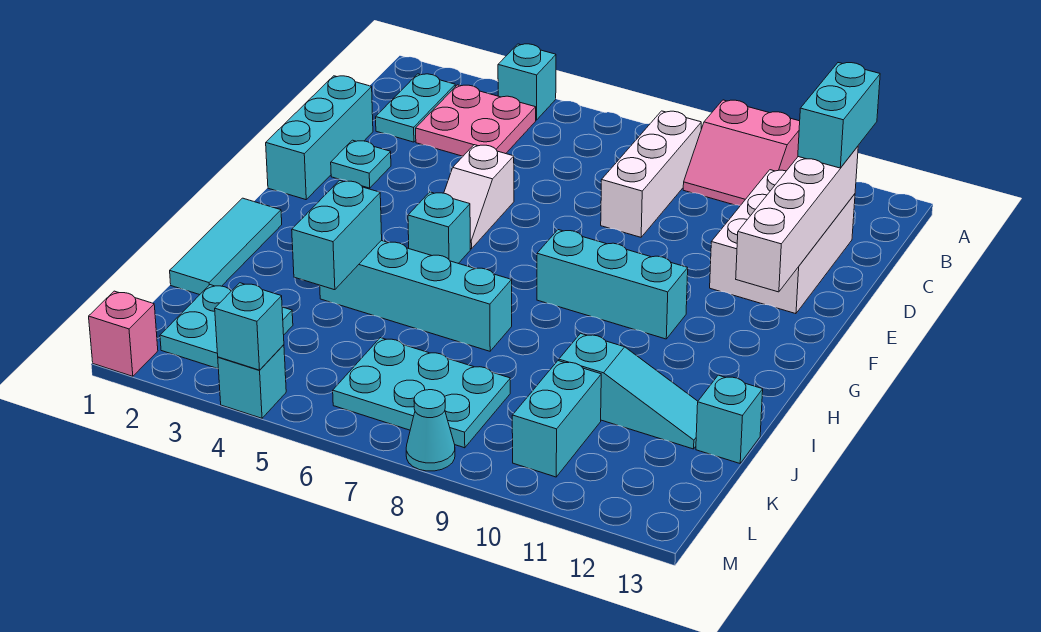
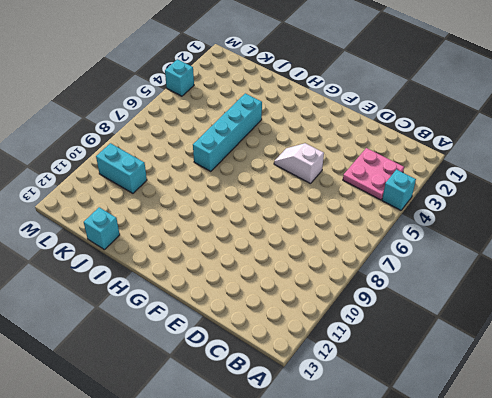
none -> pink slope A9:B10 level 1 top A
none -> cyan plate B2:C2 level 1
none -> white brick B8:D8 level 1

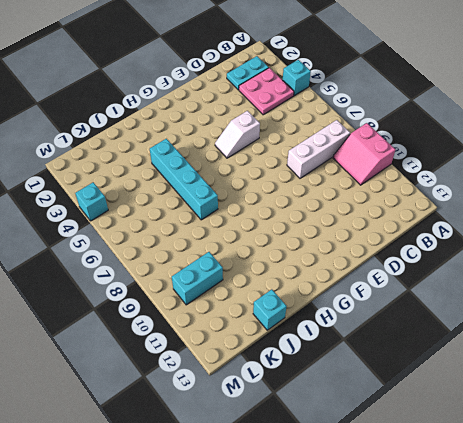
none -> white brick C11:E12 level 1
none -> cyan brick D1:F1 level 1
none -> cyan plate E2 level 1

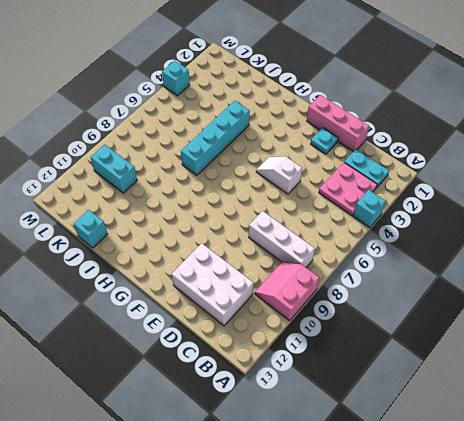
pink brick D1:F1 level 1 -> cyan brick D1:F1 level 1
none -> cyan brick G5 level 1
none -> cyan brick G8:G10 level 1
none -> cyan tile H1:J1 level 1

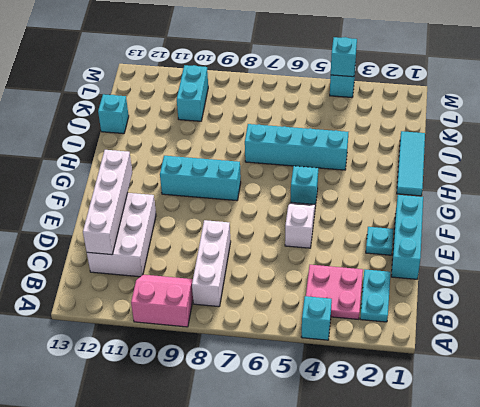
none -> cyan slope J10:J12 level 1 top 10
none -> cyan plate K2:L3 level 1
none -> cyan plate K6:L8 level 1

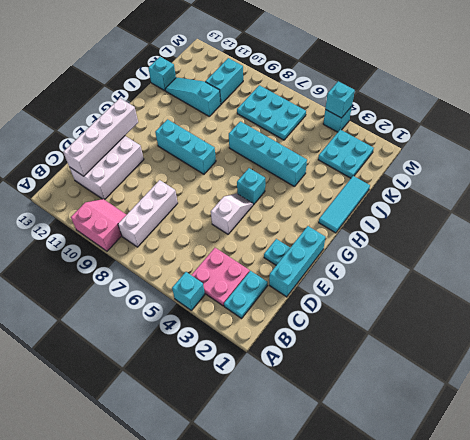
none -> pink brick M1 level 1
none -> cyan cone M8 level 1
none -> cyan brick I4:J4 level 2

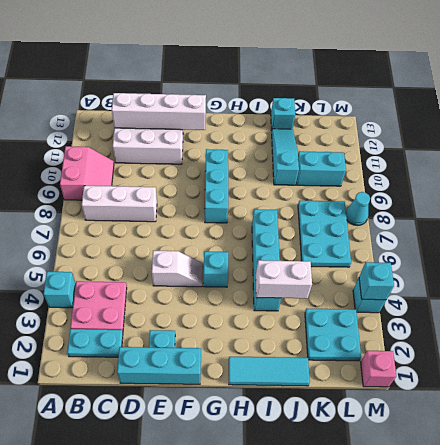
white brick I4:J4 level 2 -> cyan brick I4:J4 level 2
none -> cyan brick B12:C12 level 3

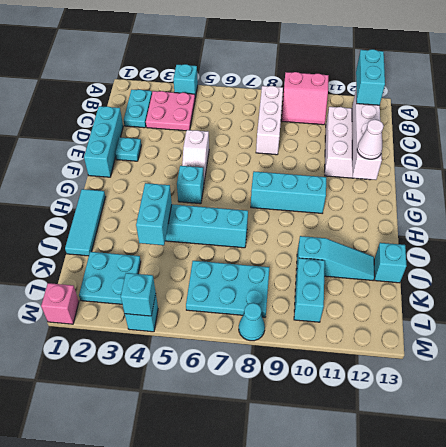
white cone F12 level 3 -> none

